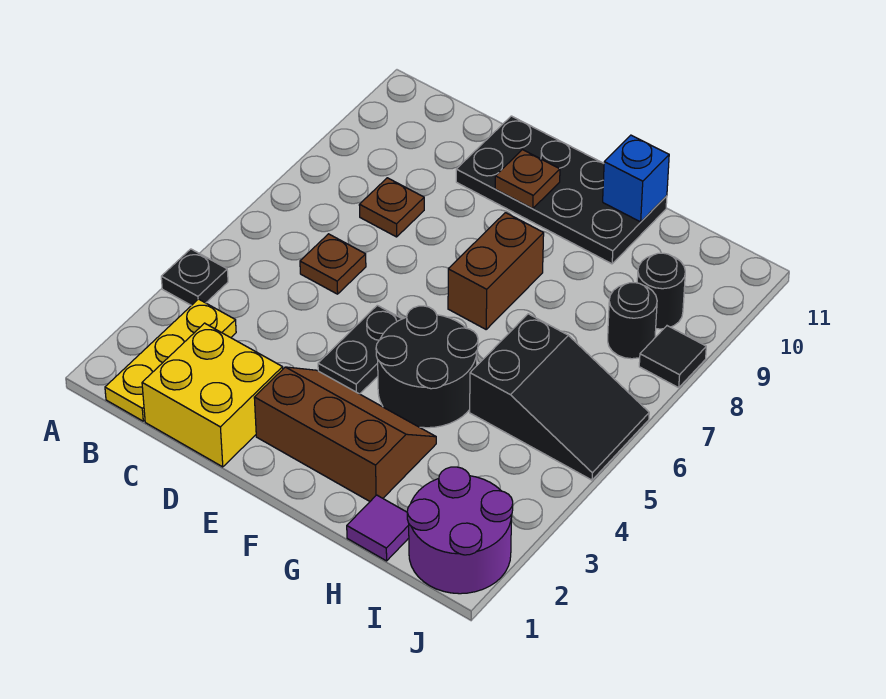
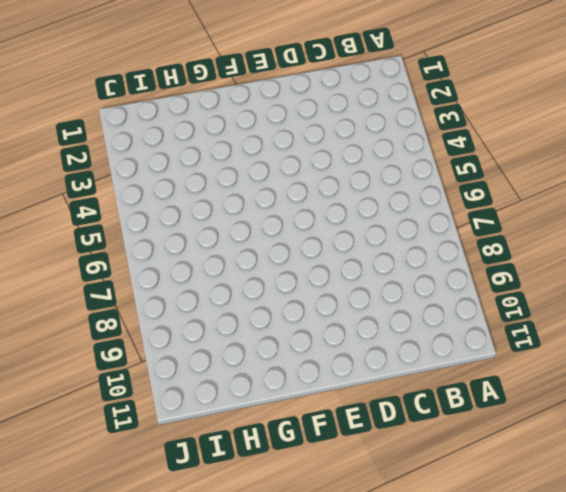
none -> black plate A4 level 1
none -> yellow plate B1:B3 level 1
none -> yellow brick C1:D2 level 1

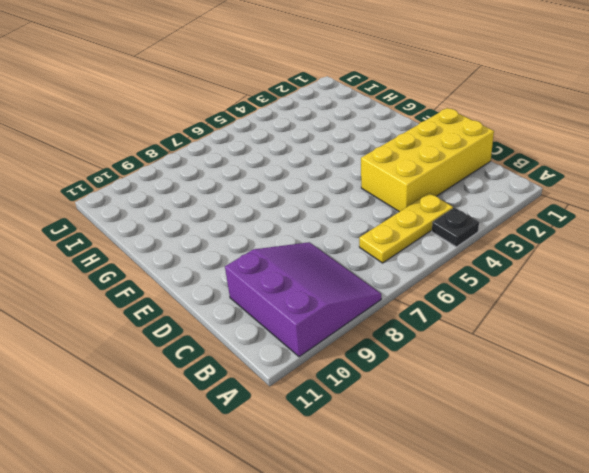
purple slope A8:C10 level 1 top 10 -> brown plate C8 level 1
yellow plate B4:B6 level 1 -> yellow plate B1:B3 level 1
yellow brick C1:D4 level 1 -> yellow brick C1:D2 level 1
none -> brown plate C6 level 1
none -> black plate D10:G11 level 1
none -> brown slope E2:G3 level 1 top 2

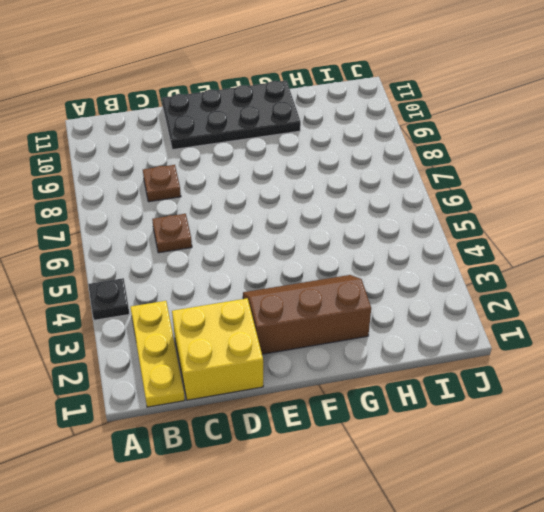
none -> black plate E4:E5 level 1
none -> black round brick F4:G5 level 1
none -> brown brick F7:F8 level 1

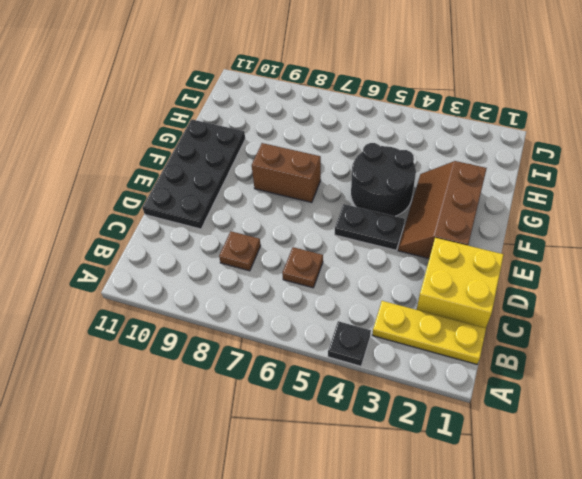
none -> purple tile H1 level 1
none -> black slope H5:J6 level 1 top H
none -> purple round brick I1:J2 level 1

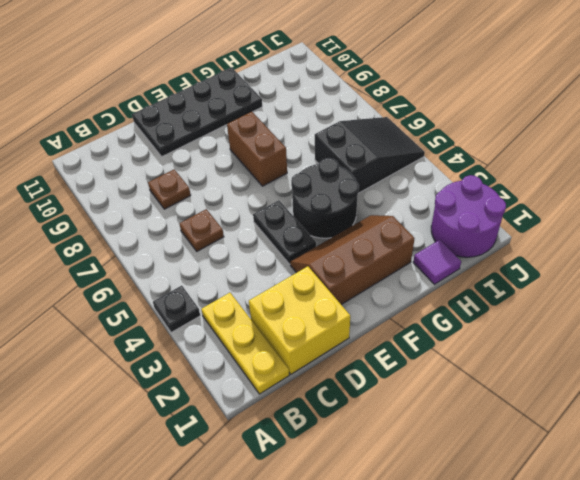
none -> black round brick I8 level 1
none -> black round brick I9 level 1
none -> black tile J8 level 1

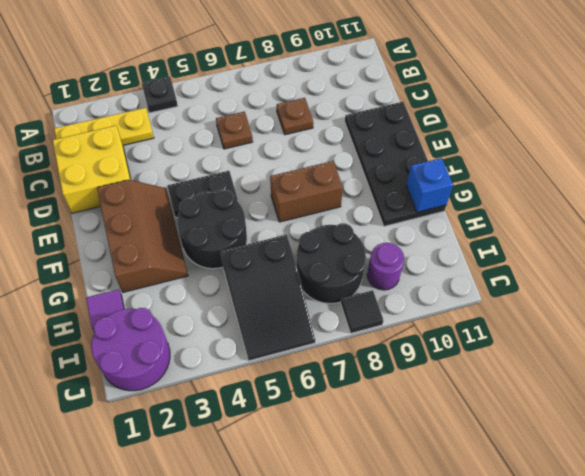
black round brick H7:I8 level 1 -> black round brick I8 level 1
purple round brick I9 level 1 -> black round brick I9 level 1
none -> brown plate E10 level 2

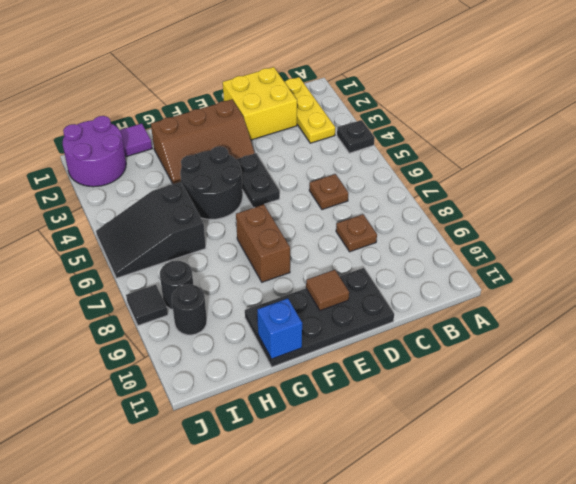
brown tile E10 level 2 -> brown plate E10 level 2

